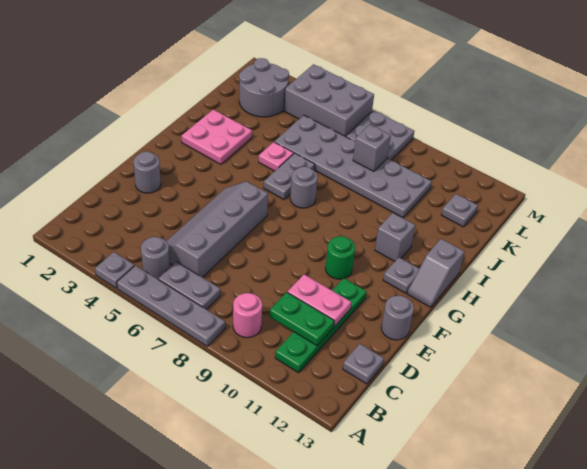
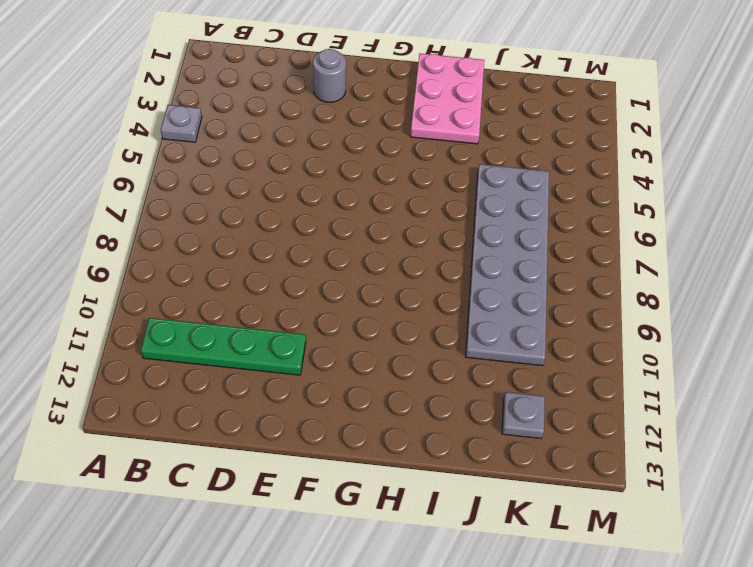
pink plate H1:I3 level 1 -> pink plate H2:I3 level 1
none -> grey plate A5:A8 level 1
none -> grey round brick B5 level 1
none -> grey plate B6:B7 level 1

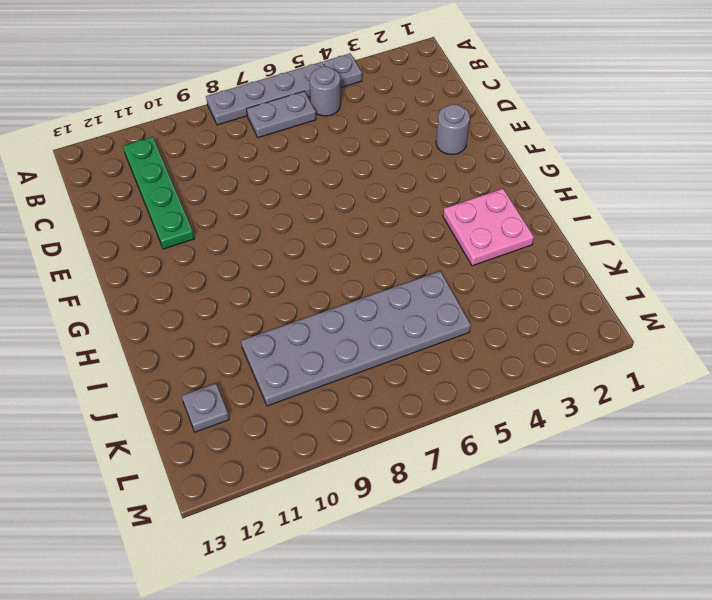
none -> pink round brick B9 level 1
none -> grey slope C5:F6 level 1 top 6
none -> grey plate C13 level 1

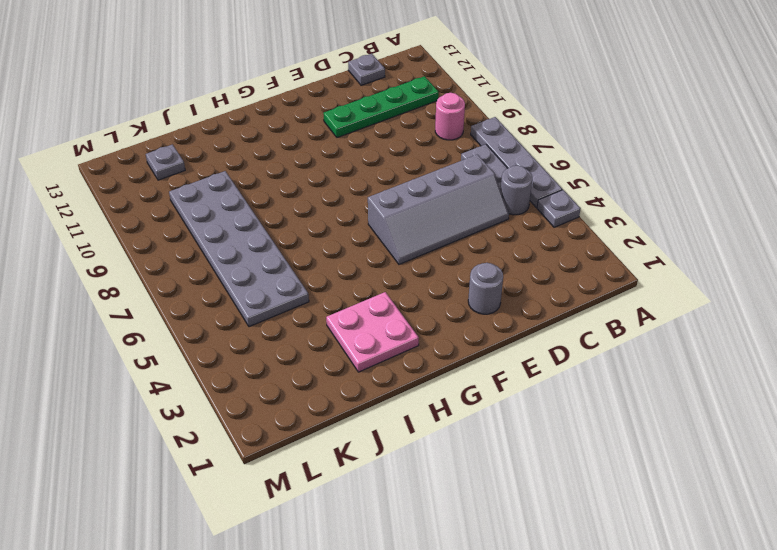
none -> grey round brick E13 level 1
none -> green round brick F10 level 1
none -> grey plate G12 level 1

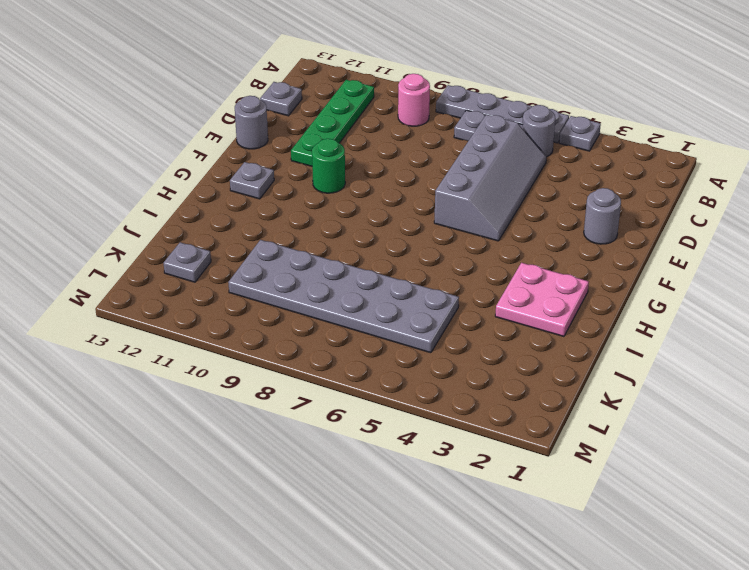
none -> grey slope G13:H13 level 1 top H
none -> grey plate H6:I6 level 1
none -> grey round brick H7 level 1

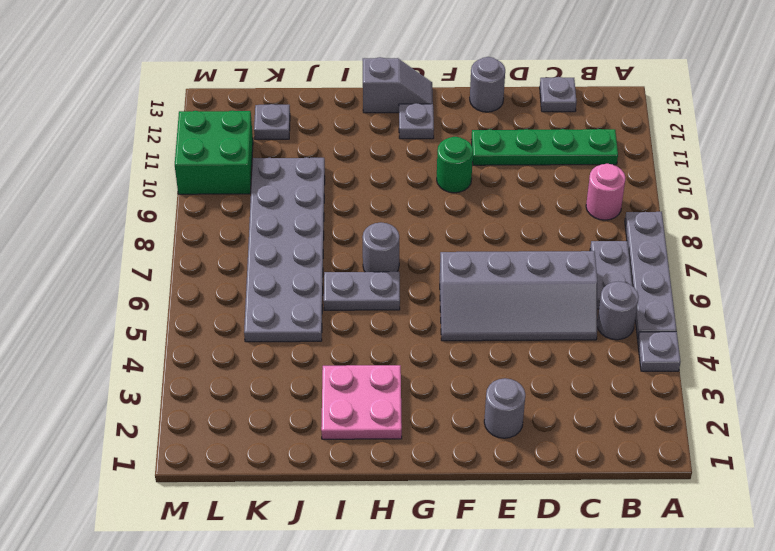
green brick L10:M11 level 1 -> none
none -> grey brick H11 level 1
none -> pink plate I5 level 1
none -> grey round brick K2:L3 level 1

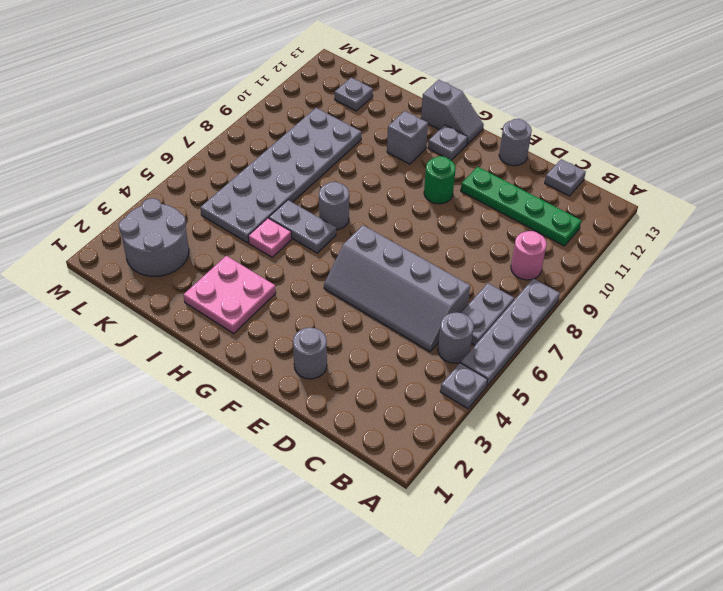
none -> grey brick L4:M6 level 1
none -> grey plate L7:M8 level 1
none -> green plate C10:C11 level 2

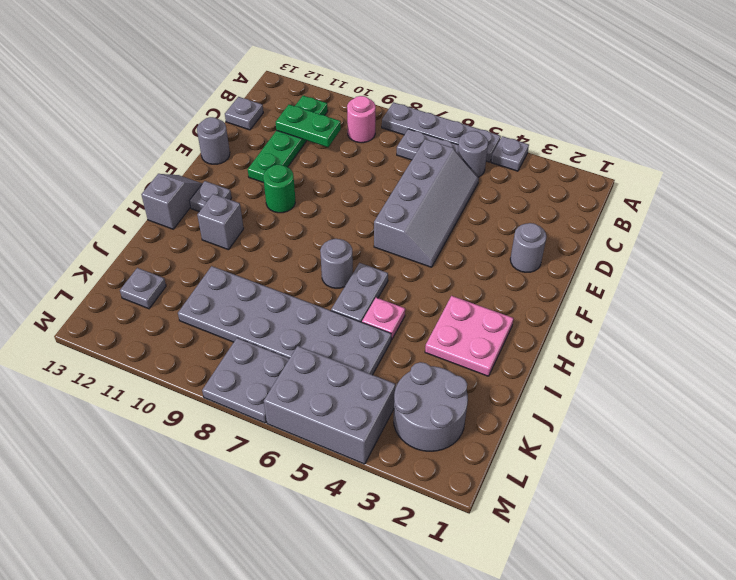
none -> pink plate D10:D11 level 2
none -> grey brick K8 level 2

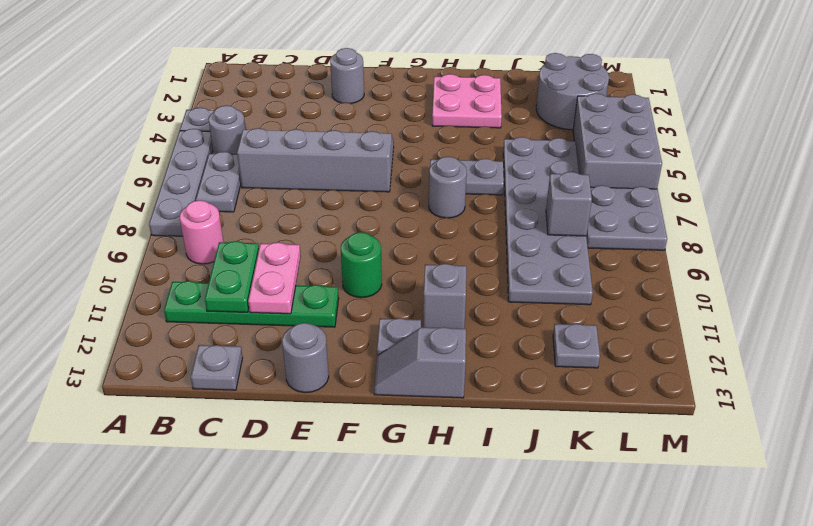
none -> pink plate I5 level 1

